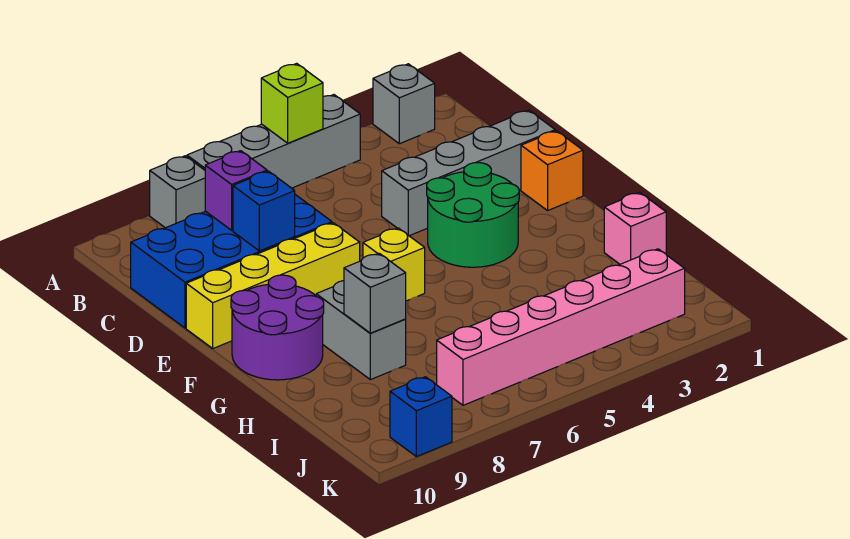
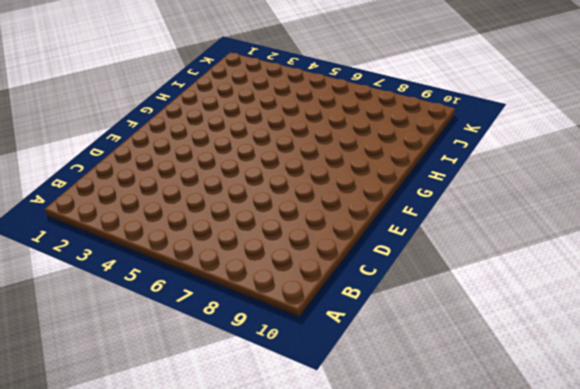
none -> grey brick A2 level 1
none -> grey brick A4:A7 level 1
none -> grey brick A8 level 1

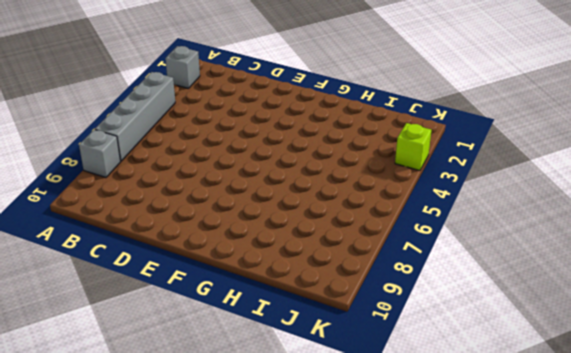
lime brick K3 level 1 -> lime brick A5 level 2
none -> blue brick C7:D10 level 1
none -> grey brick D1:D4 level 1
none -> orange brick E1 level 1

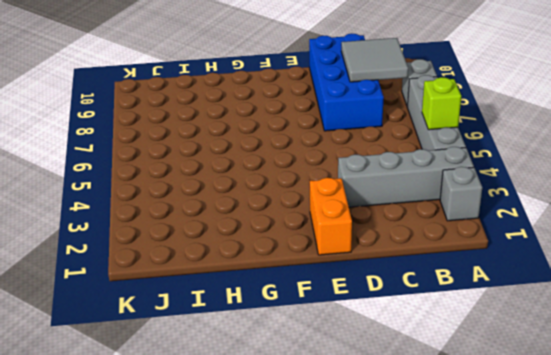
grey brick A3:D3 level 1 -> grey brick D1:D4 level 1
grey tile B8:C9 level 2 -> purple brick C8 level 2
orange brick E1:E2 level 1 -> orange brick E1 level 1
none -> green round brick E3:F4 level 1
none -> yellow brick E7:E10 level 1
none -> yellow brick F6 level 1

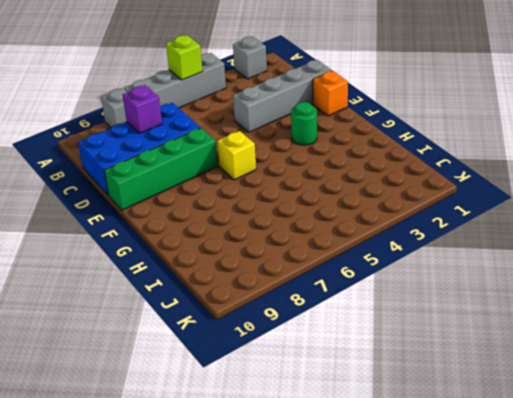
green brick E7:E10 level 1 -> yellow brick E7:E10 level 1
green round brick F3 level 1 -> green round brick E3:F4 level 1
none -> purple round brick F9:G10 level 1
none -> grey brick G8:H8 level 1
none -> pink brick H1 level 1

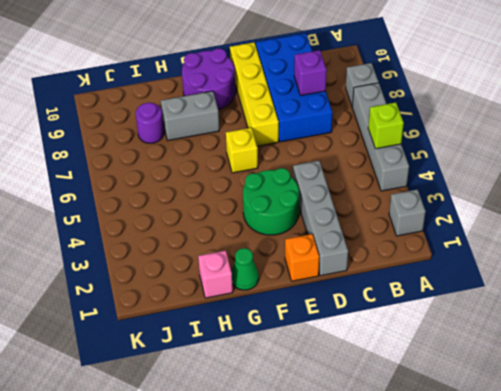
green cone G1 level 1 -> none
purple round brick I8 level 1 -> none
none -> pink brick J2:J7 level 1
none -> blue brick K9 level 1
none -> blue brick D8 level 2

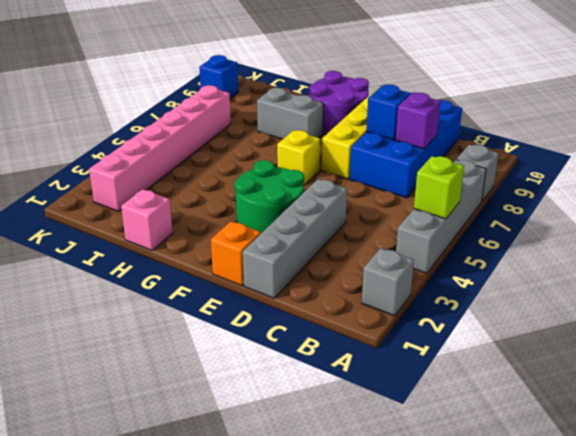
none -> grey brick H8 level 2

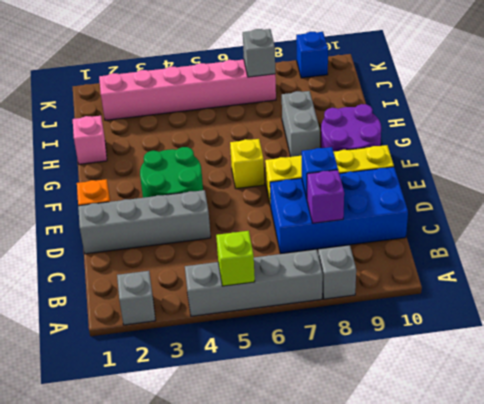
grey brick J7 level 2 -> grey brick H8 level 2

